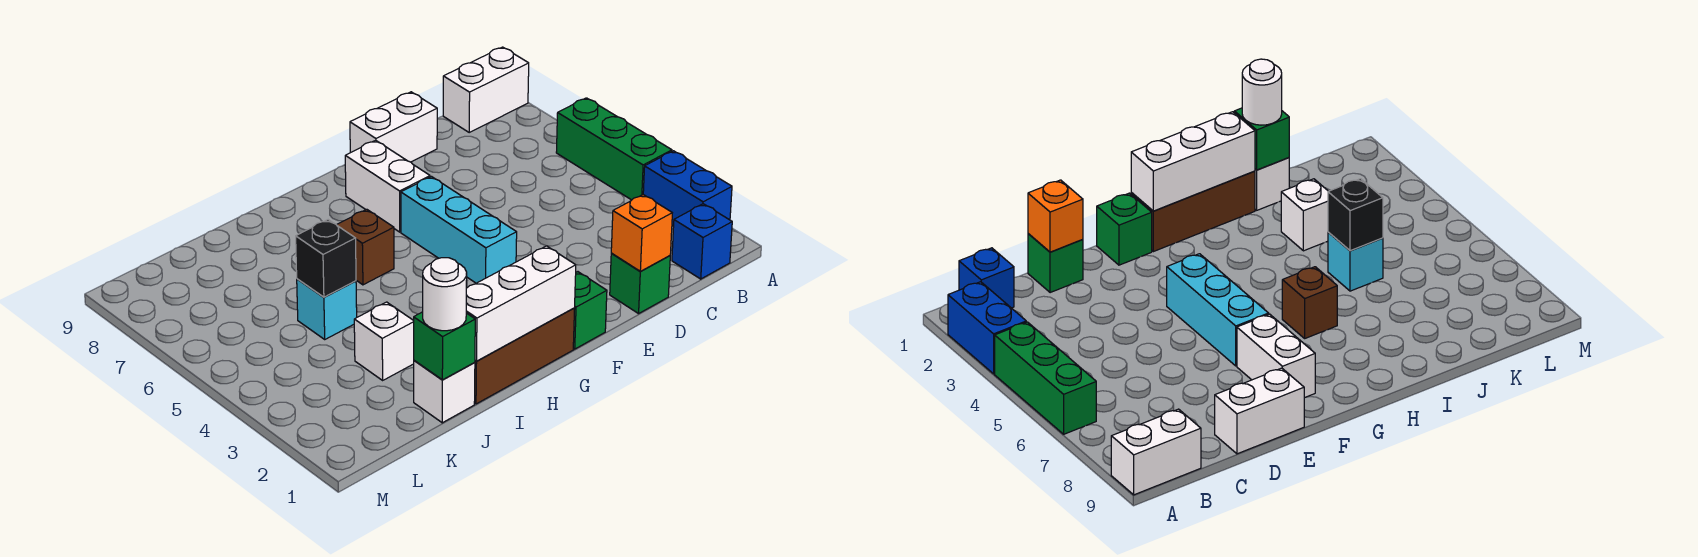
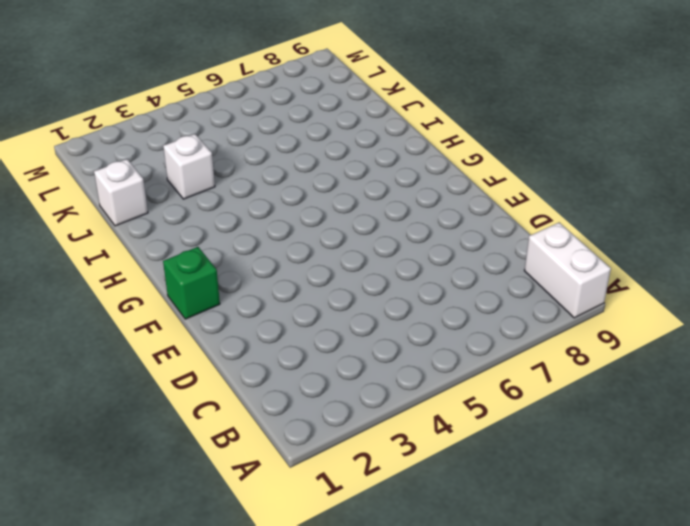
none -> blue brick A2:A3 level 1
none -> green brick A4:A6 level 1
none -> blue brick B1 level 1

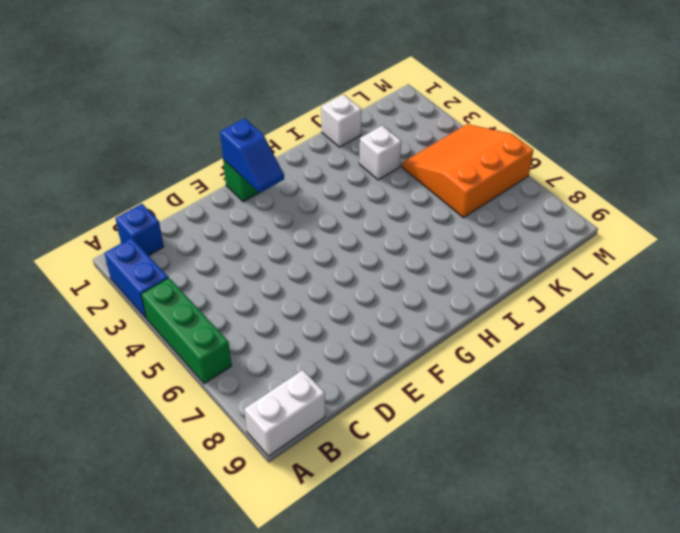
blue slope F1:F2 level 2 top 1 -> none
orange slope K4:M6 level 1 top 6 -> none
none -> green brick D1 level 1
none -> white brick D9:E9 level 1
none -> cyan brick F4:F6 level 1

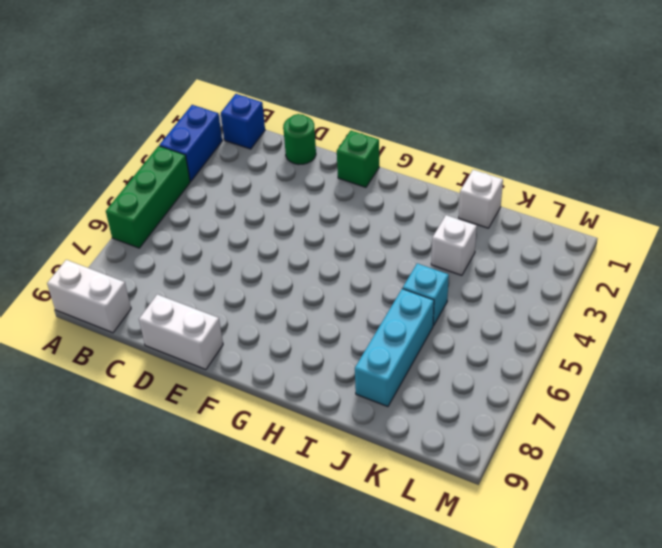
green round brick D1 level 1 -> green brick D1 level 1
cyan brick J6:J8 level 1 -> cyan brick F4:F6 level 1
none -> white brick F7:F8 level 1
none -> brown brick G1:I1 level 1
none -> brown brick H6 level 1

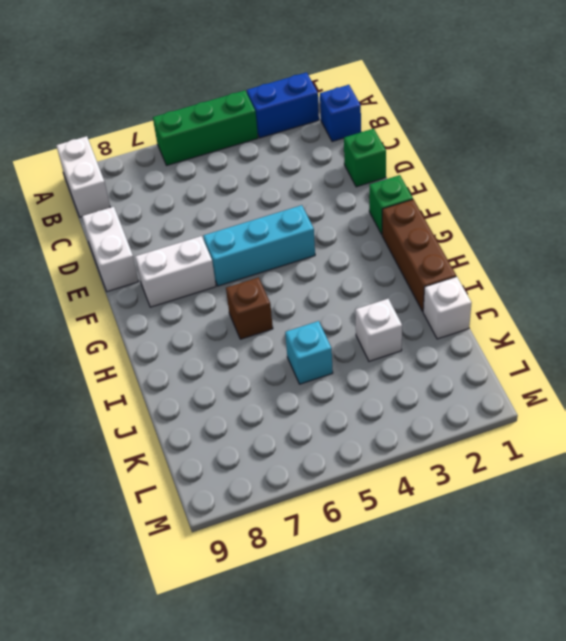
none -> orange brick D1 level 2
none -> white brick G1:I1 level 2
none -> green brick J1 level 2

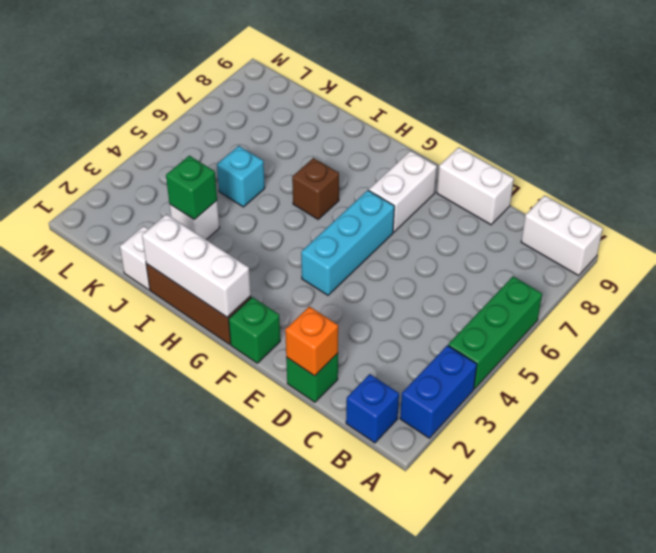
green brick J3 level 2 -> green brick J1 level 2
none -> black brick J5 level 2
none -> white round brick J1 level 3

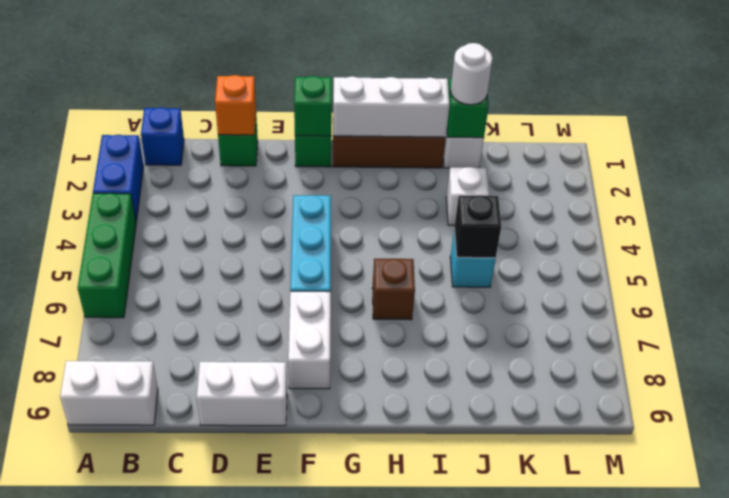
green brick F1 level 2 -> none

